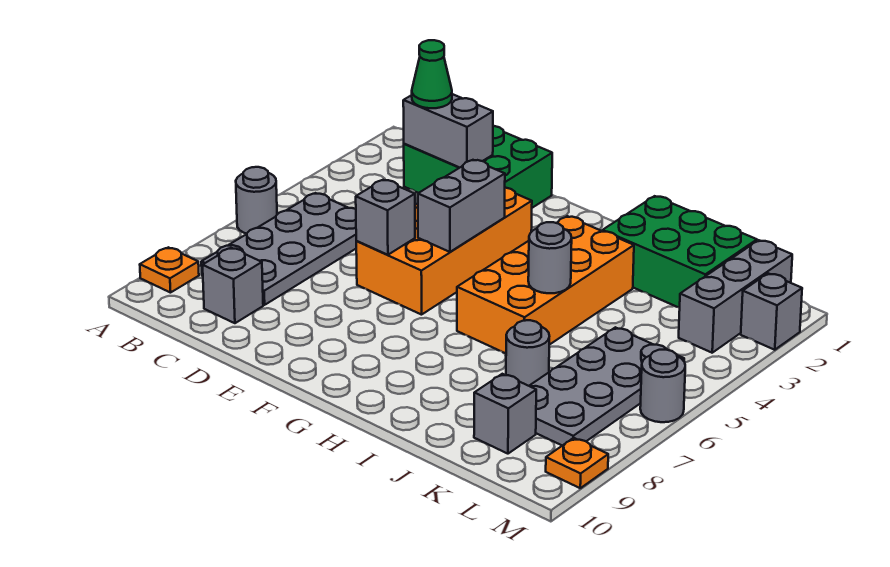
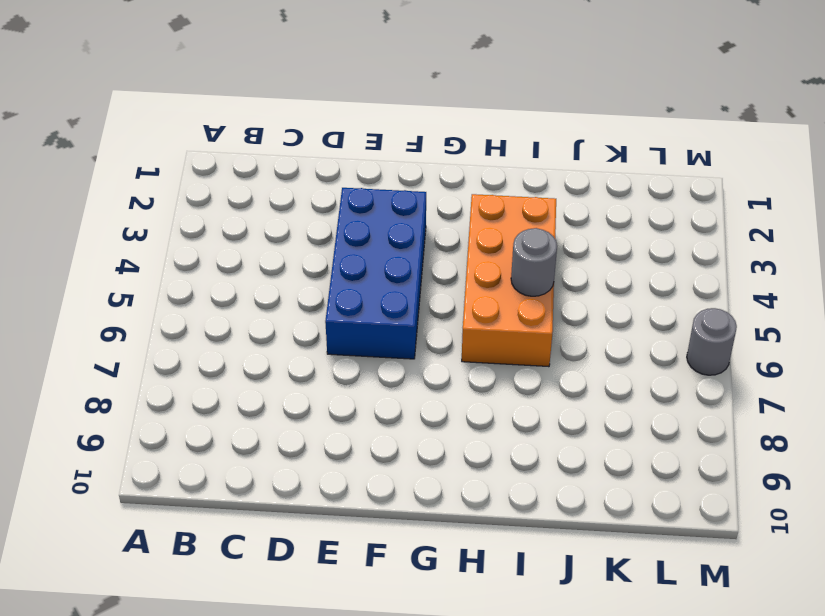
blue brick E3:F6 level 1 -> orange brick E3:F6 level 1
none -> grey round brick A6 level 1
none -> orange plate A9 level 1
none -> grey plate B5:C8 level 1

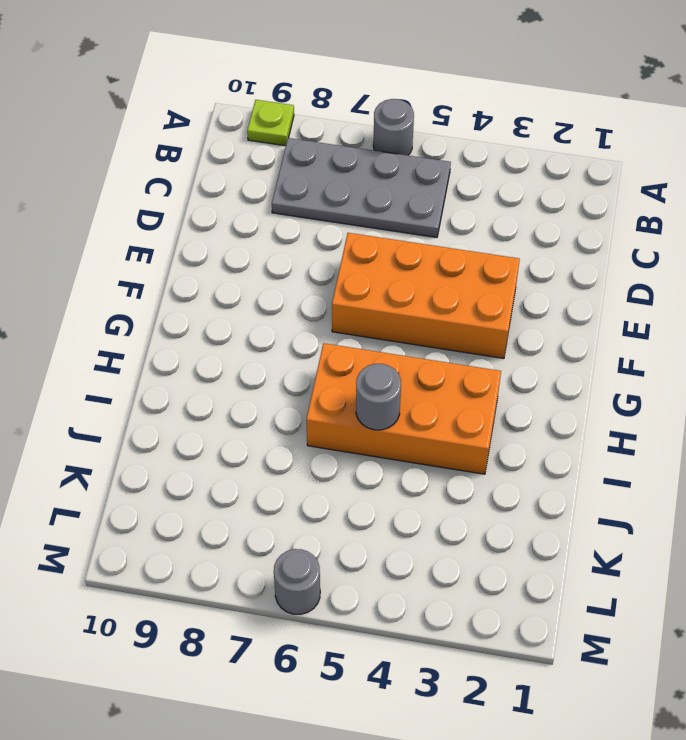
lime plate A9 level 1 -> orange plate A9 level 1
none -> green brick C1:E2 level 1
none -> grey brick C9 level 1
none -> green brick I1:K2 level 1

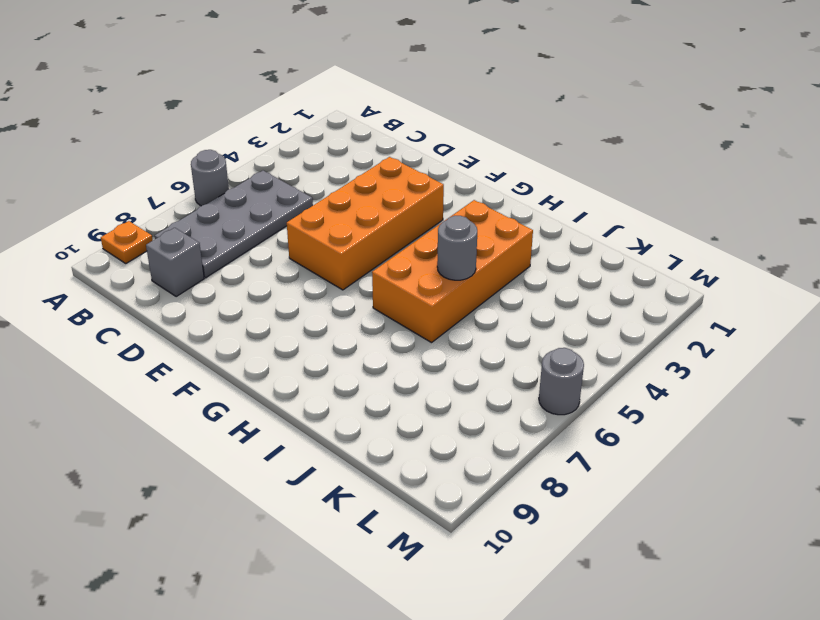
none -> green brick C1:E2 level 1
none -> green brick I1:K2 level 1
none -> grey round brick J7 level 1

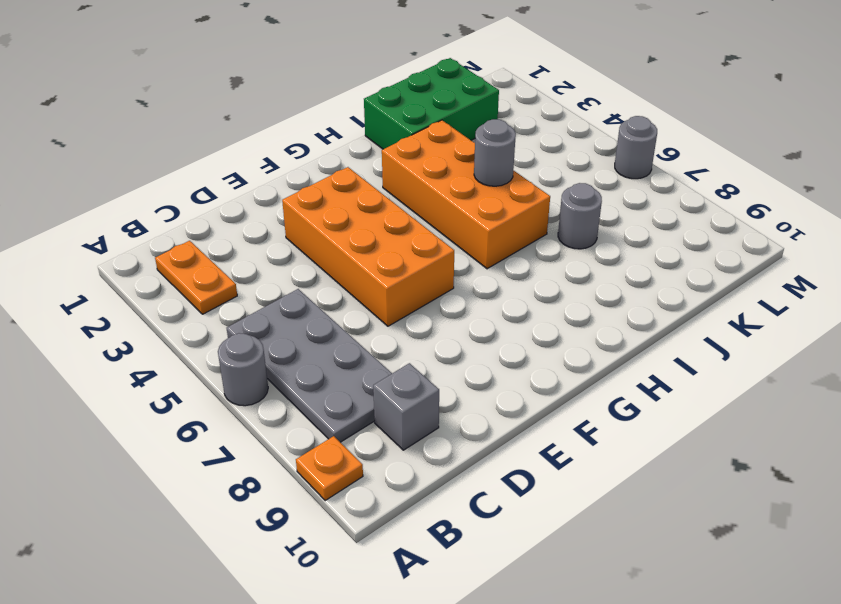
orange plate B2:B3 level 1 -> none
none -> green brick C1:E2 level 1
none -> grey plate K5:L8 level 1
none -> grey brick K9 level 1

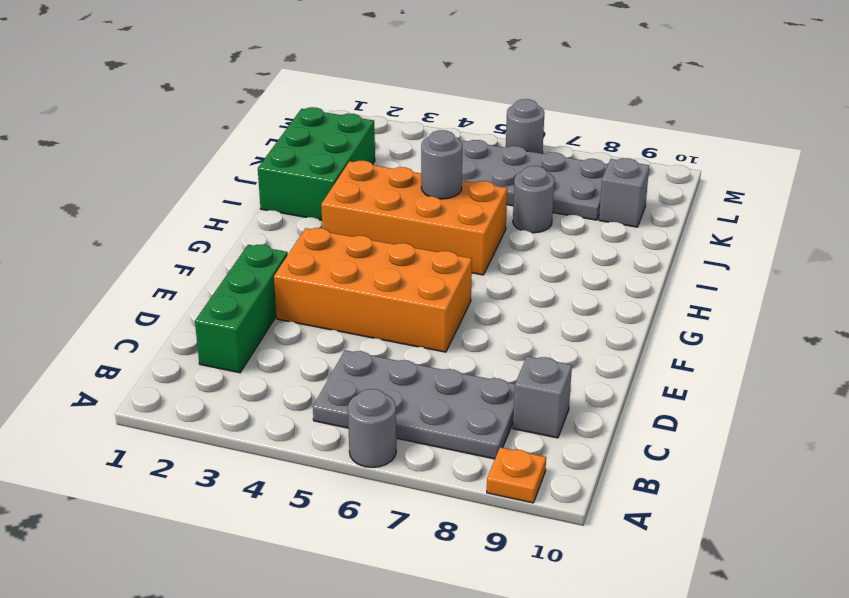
green brick C2:E2 level 1 -> green brick C1:E2 level 1
none -> grey brick L1:L3 level 1
none -> grey brick M2 level 1
none -> orange plate M9 level 1

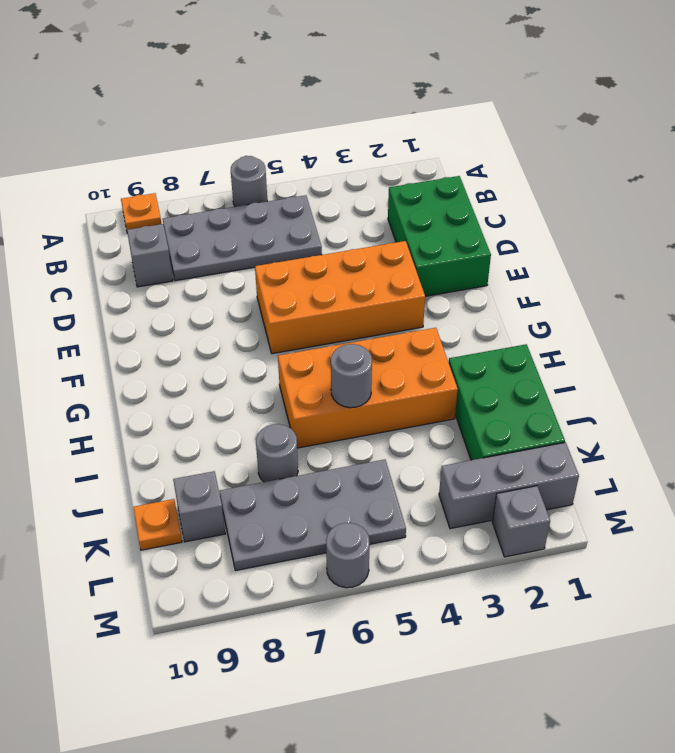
orange plate K10 level 1 -> orange plate M9 level 1
none -> grey brick C2:D2 level 2
none -> grey brick E6 level 2
none -> grey brick F4:F5 level 2

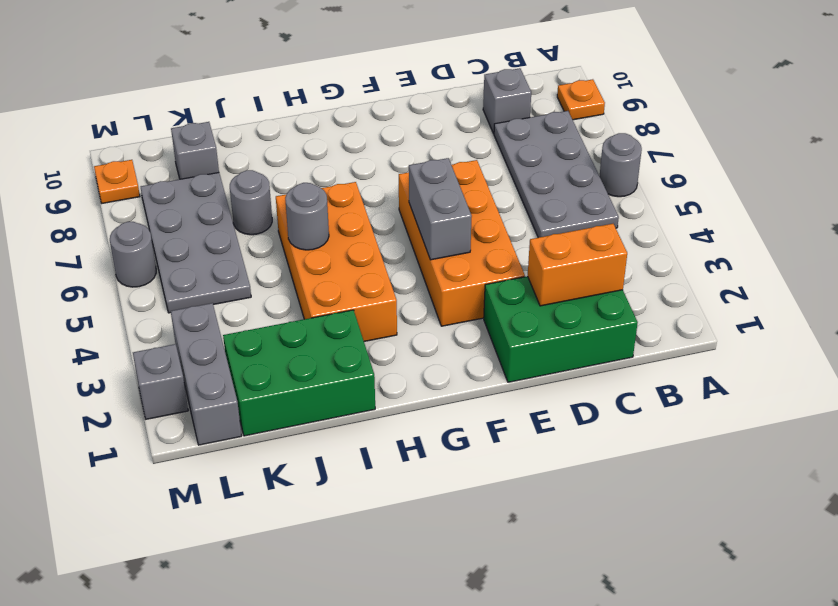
orange brick C2:D2 level 2 -> grey brick C2:D2 level 2
none -> grey brick E6 level 2
none -> green cone C2 level 3

